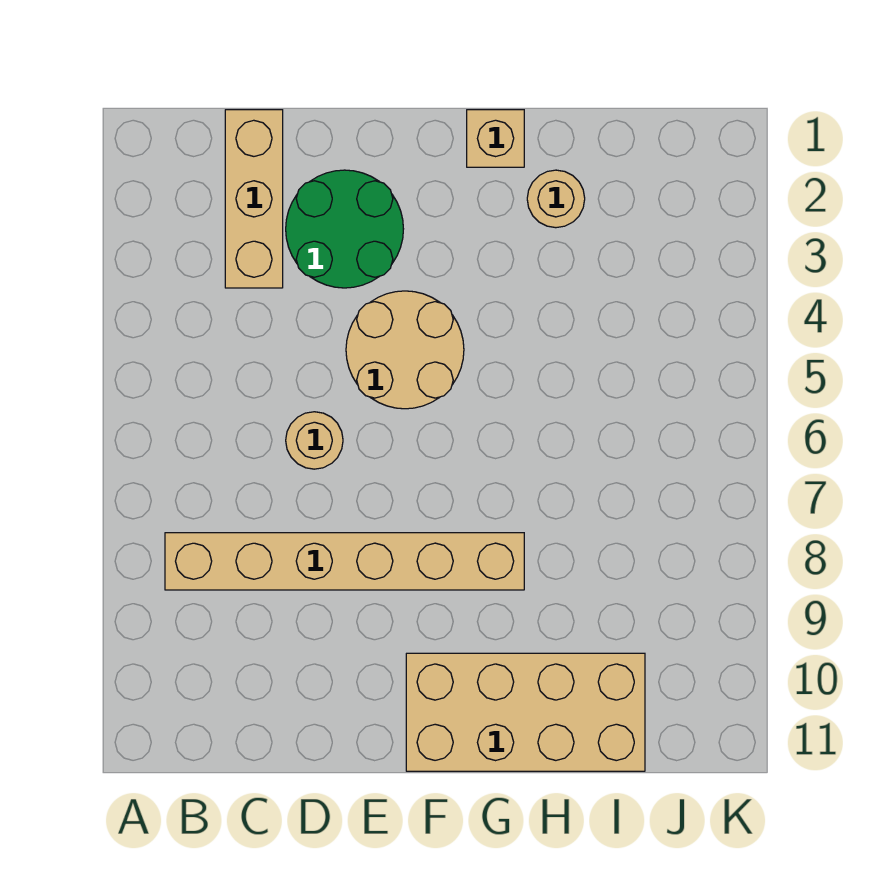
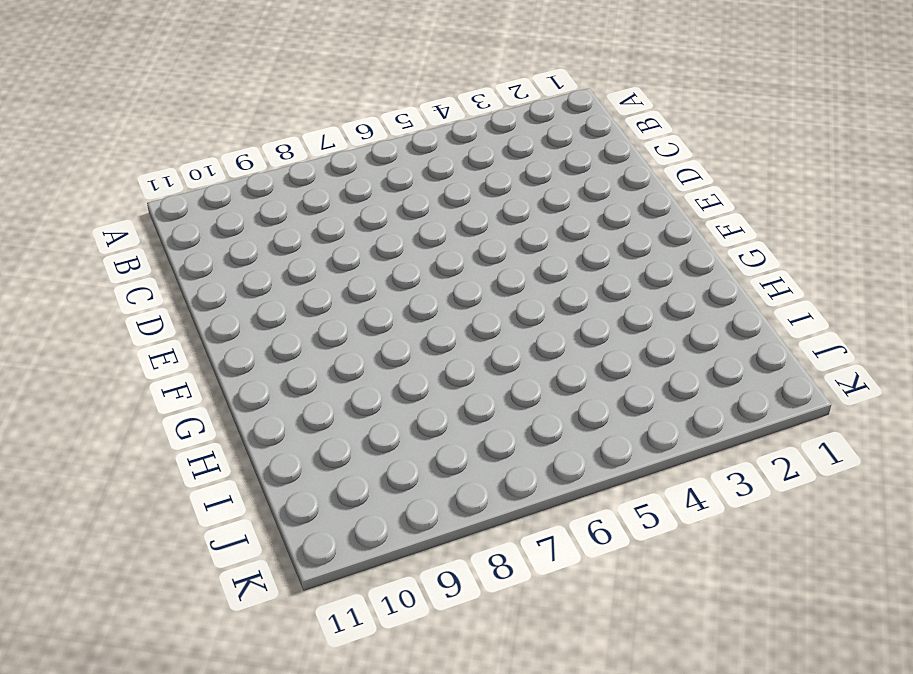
none -> tan brick B8:G8 level 1
none -> tan brick C1:C3 level 1

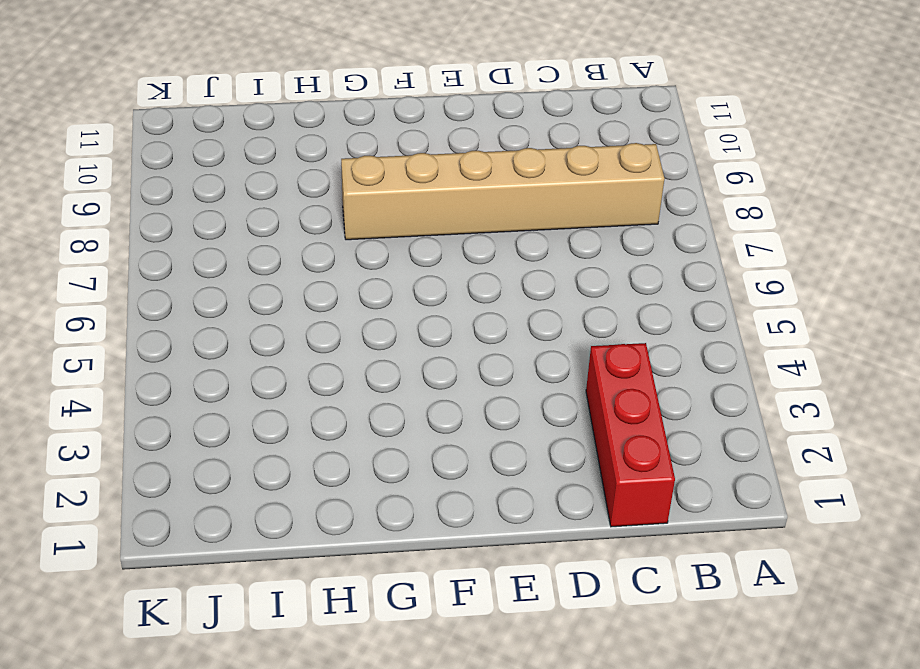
red brick C1:C3 level 1 -> tan brick C1:C3 level 1
none -> green round brick D2:E3 level 1
none -> tan round brick D6 level 1

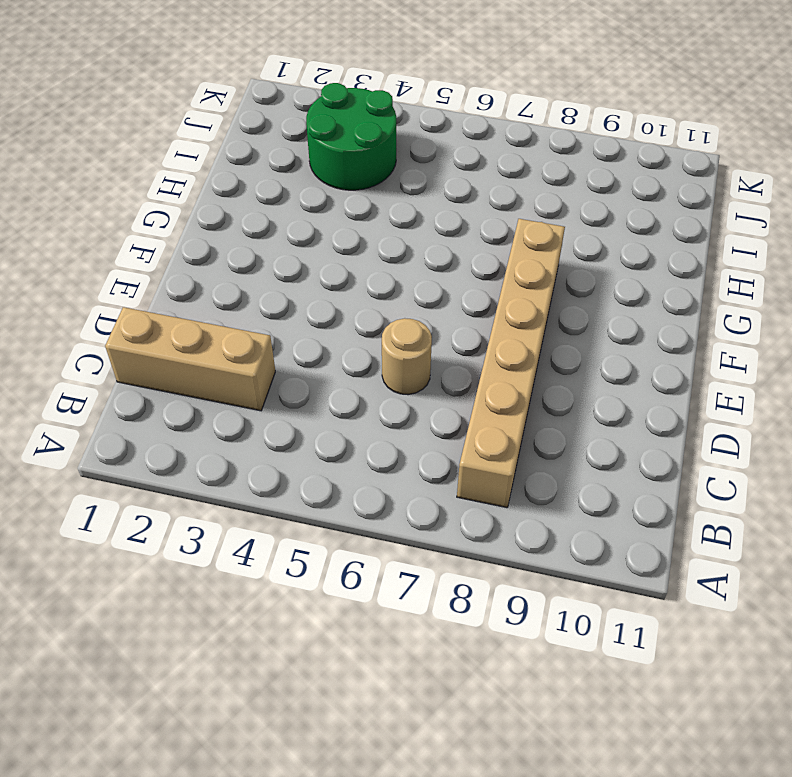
green round brick I3:J4 level 1 -> green round brick D2:E3 level 1
none -> tan round brick E4:F5 level 1
none -> tan brick F10:I11 level 1

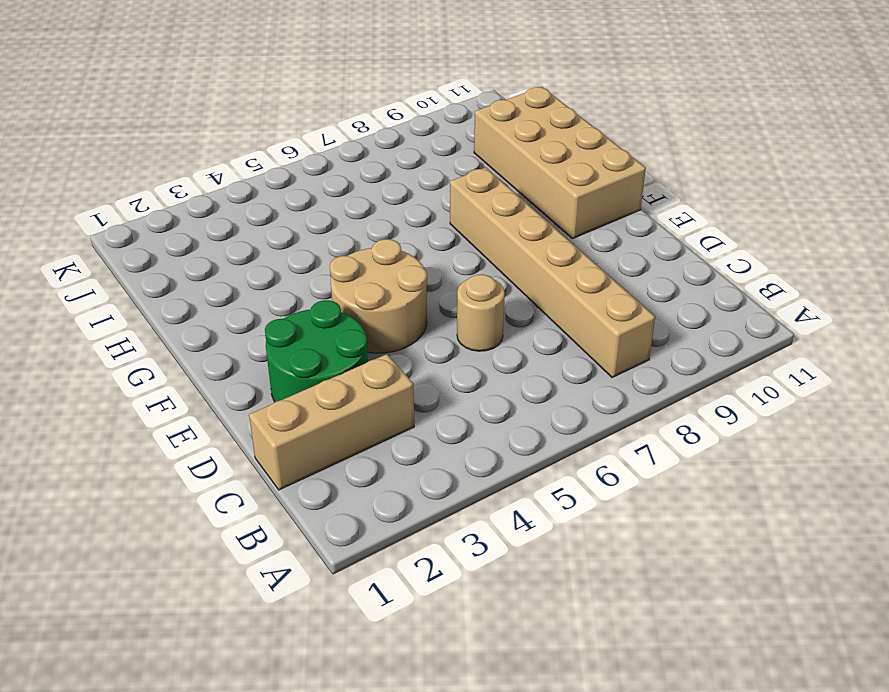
none -> tan brick G1 level 1
none -> tan round brick H2 level 1

